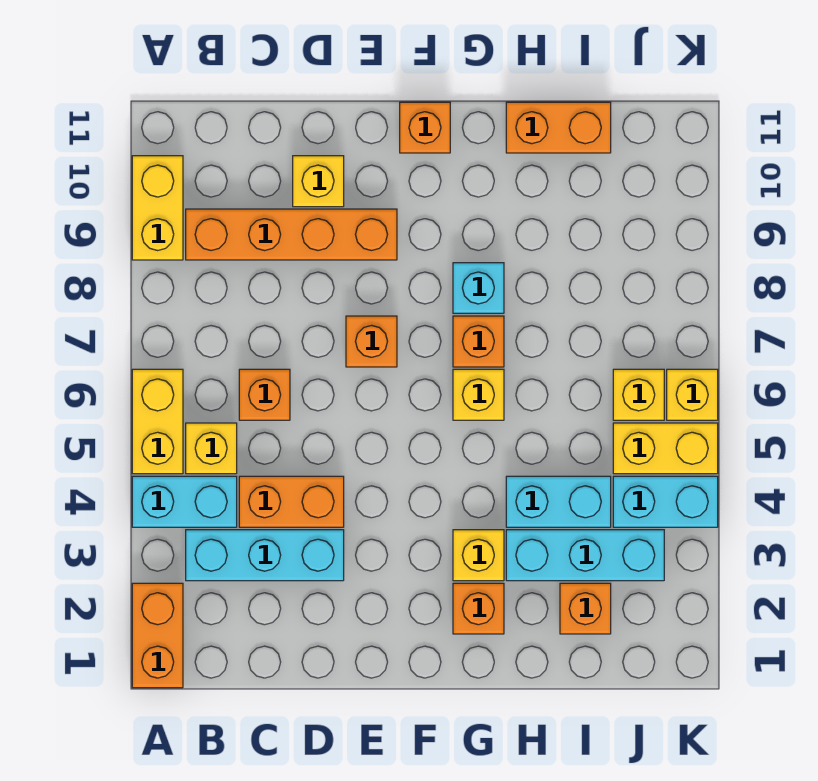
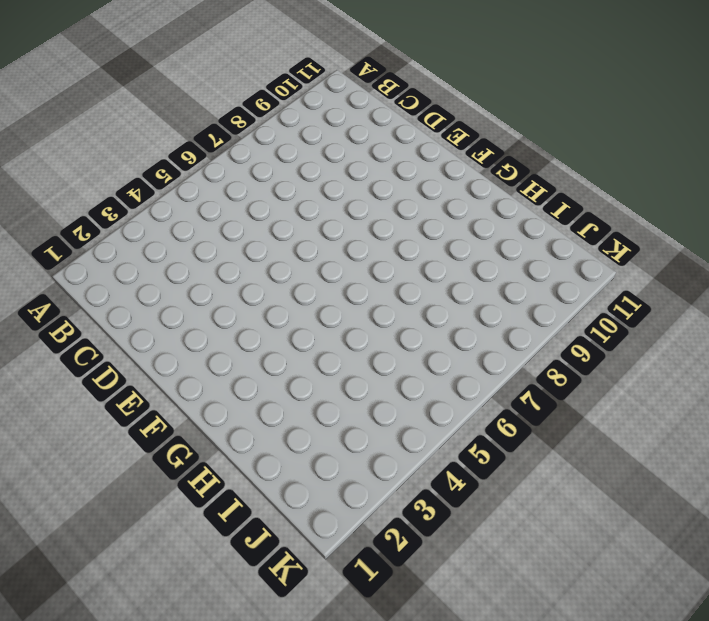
none -> orange brick A1:A2 level 1
none -> cyan brick A4:B4 level 1
none -> yellow brick A5:A6 level 1

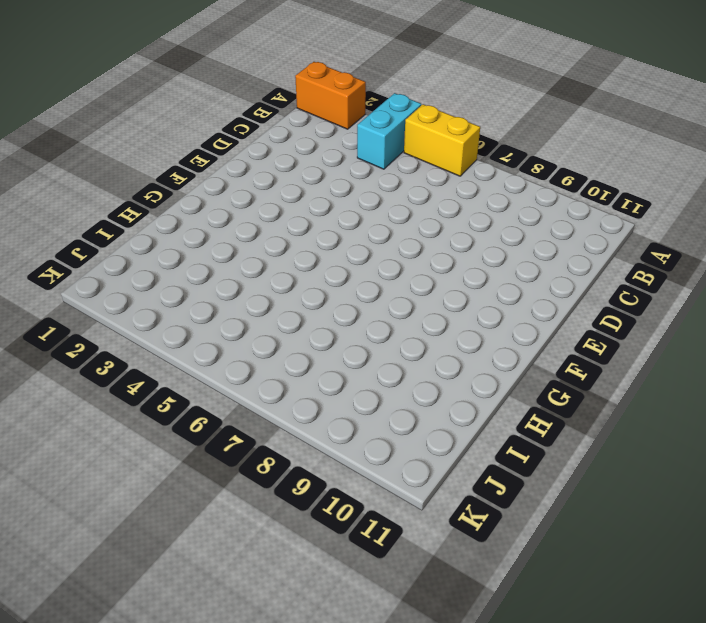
none -> yellow brick A9:A10 level 1
none -> cyan brick B3:D3 level 1
none -> yellow brick B5 level 1

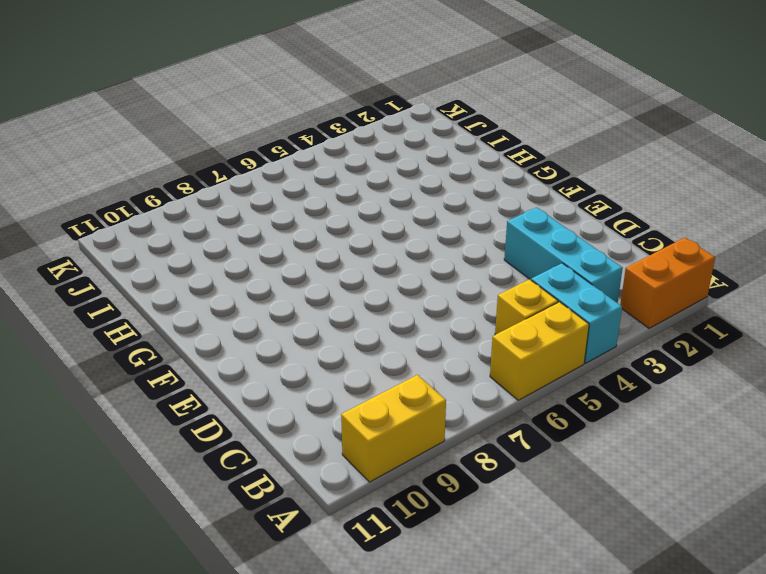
none -> orange brick B9:E9 level 1
none -> orange brick C4:D4 level 1
none -> orange brick C6 level 1

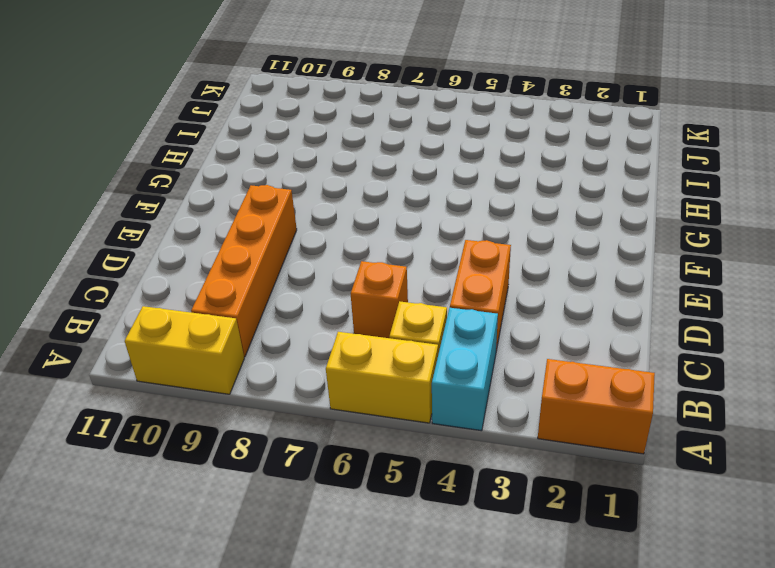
none -> cyan brick B3:D3 level 1
none -> yellow brick D10 level 1
none -> orange brick E7 level 1

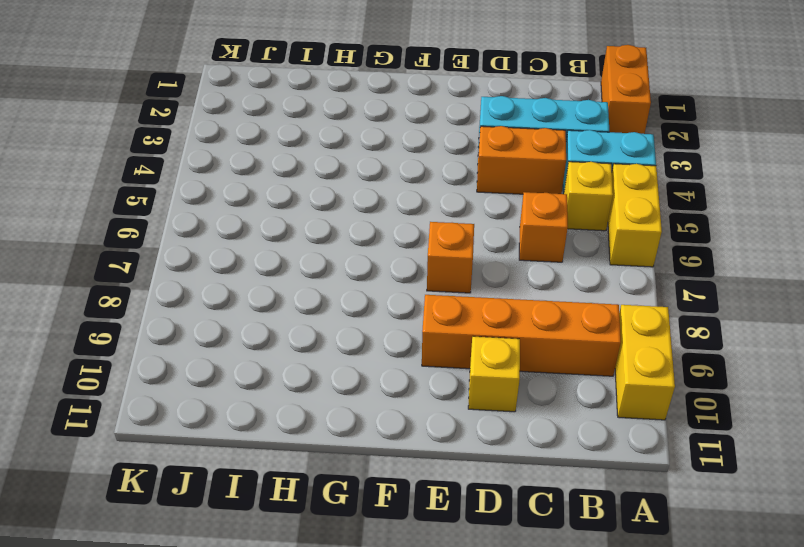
none -> orange brick F11 level 1
none -> orange brick G2 level 1
none -> yellow brick G3 level 1

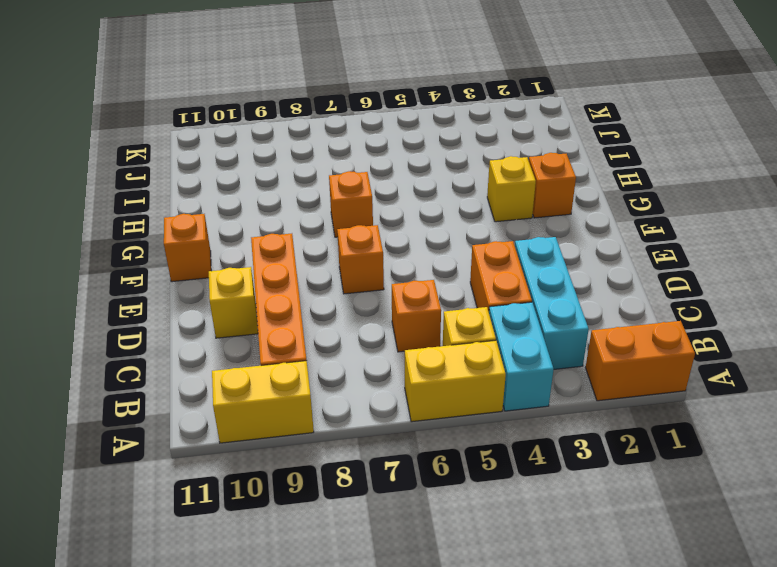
none -> yellow brick G6 level 1
none -> cyan brick G8 level 1
none -> cyan brick H3:J3 level 1

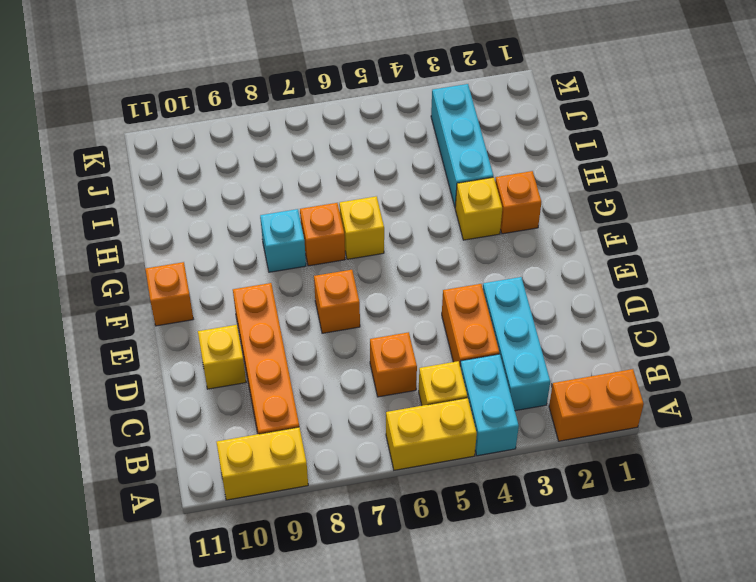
none -> cyan brick H4:I4 level 1
none -> orange brick H11:I11 level 1
none -> orange brick I2 level 1

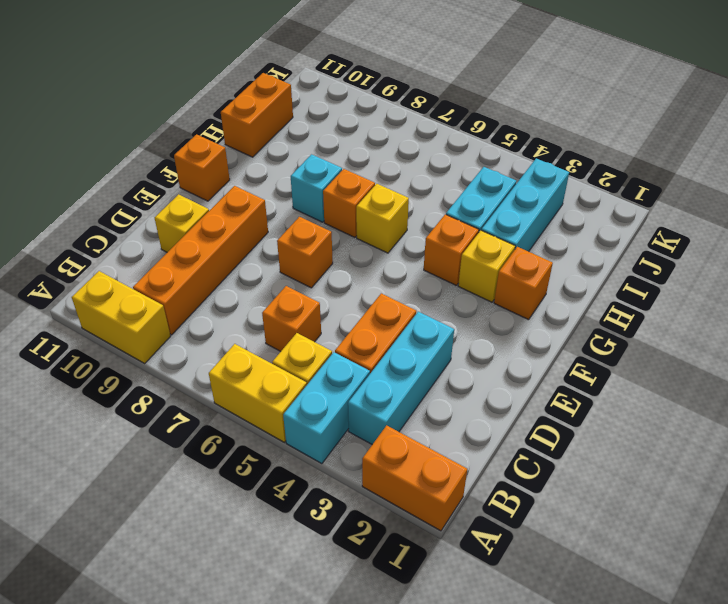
orange brick G4 level 1 -> orange brick I2 level 1
none -> cyan brick J4:K4 level 1
none -> yellow brick J5:K5 level 1
none -> yellow brick J6 level 1

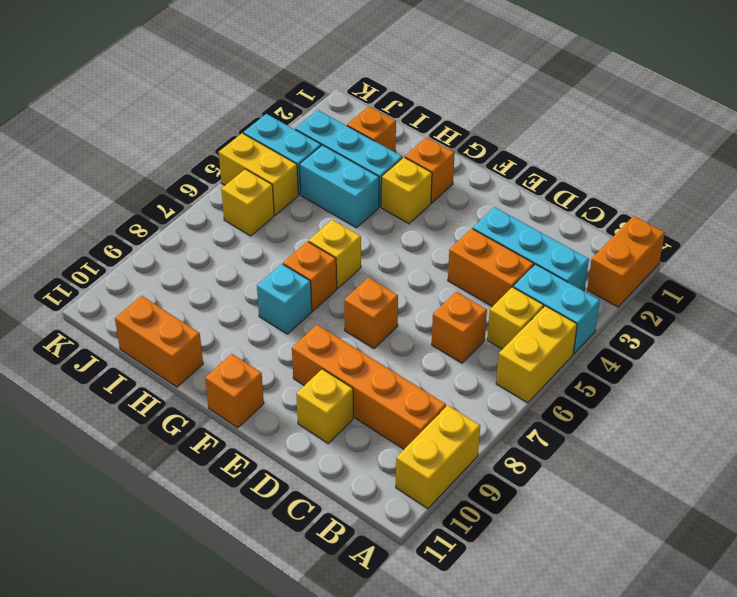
none -> yellow brick K6 level 1

